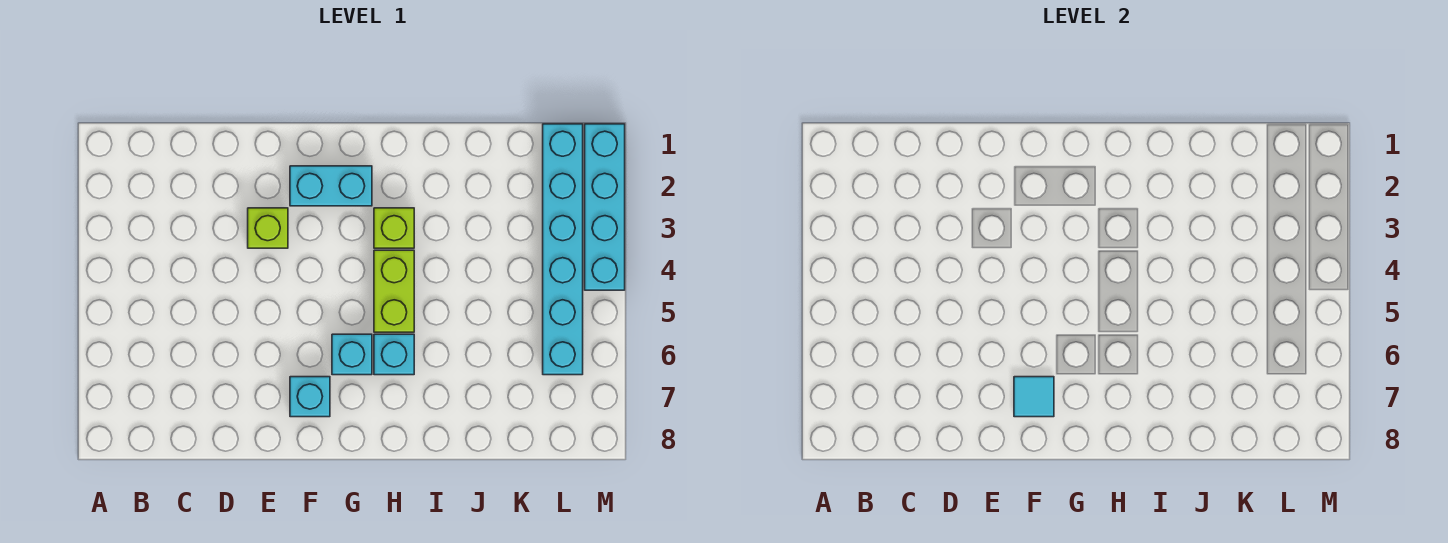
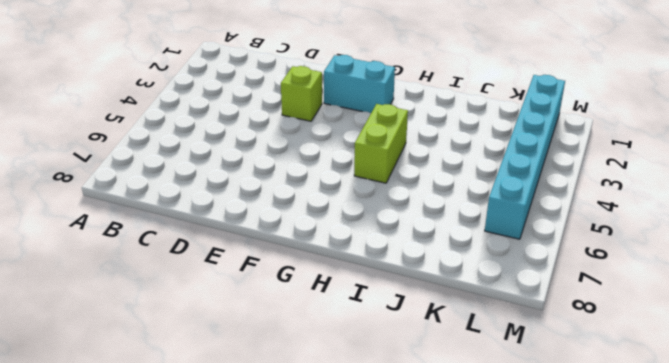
none -> cyan brick F7 level 1
none -> cyan brick G6 level 1

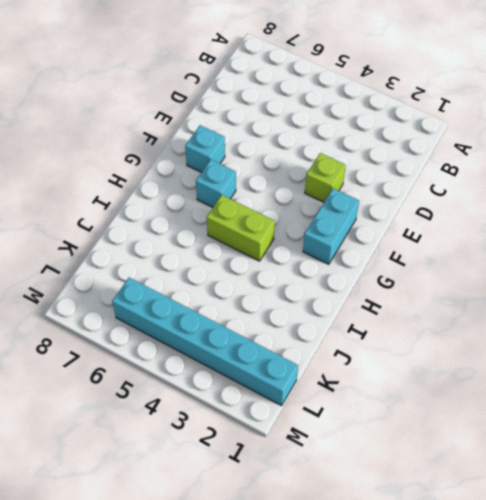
none -> lime brick H3 level 1
none -> cyan brick H6 level 1

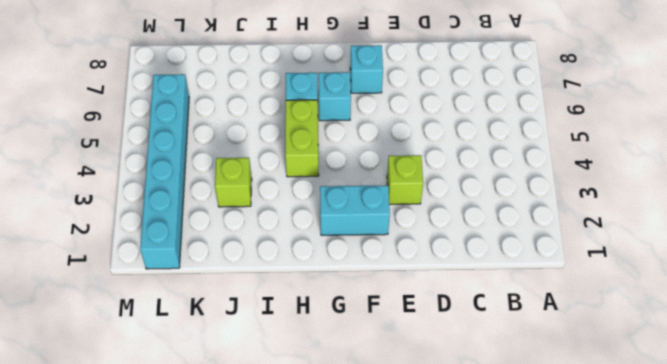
lime brick J3 level 1 -> lime brick H3 level 1
none -> cyan brick M1:M4 level 1
none -> cyan tile F7 level 2

